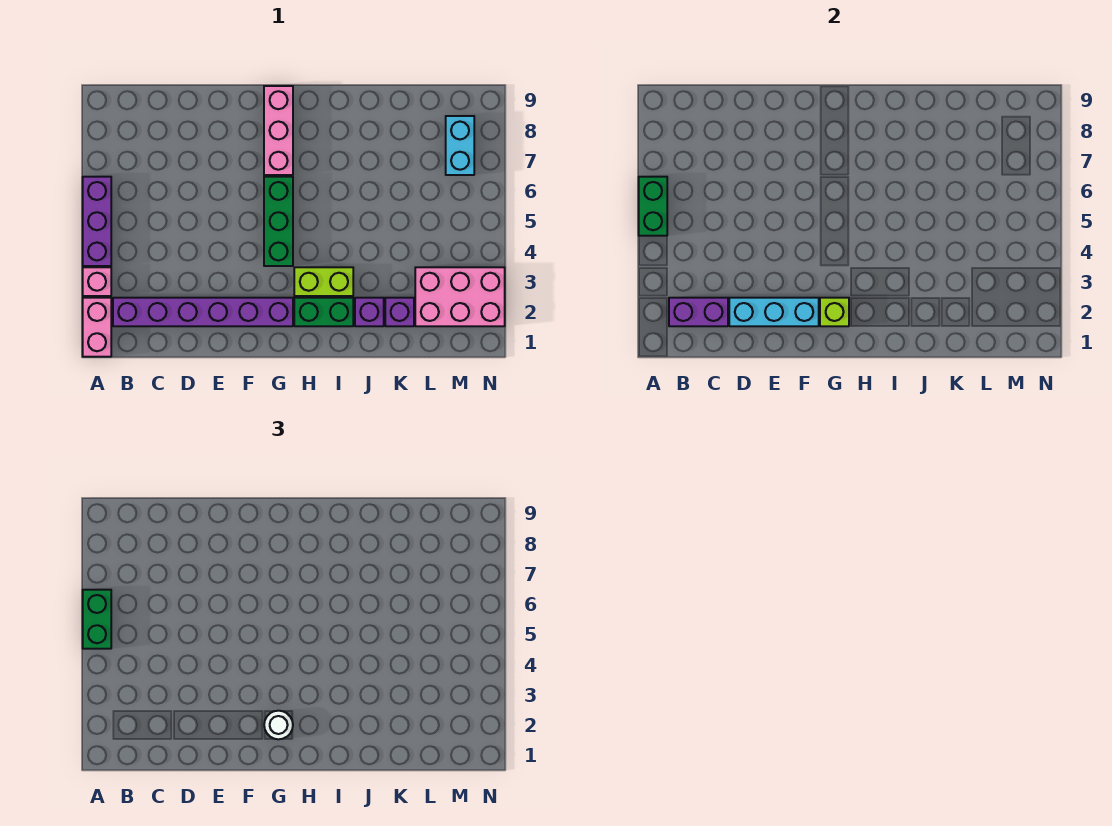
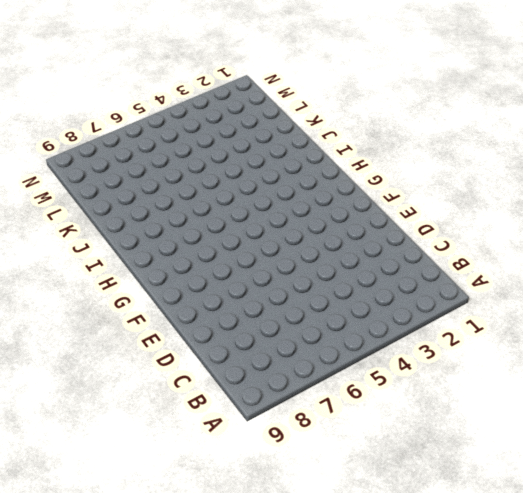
none -> pink brick A1:A2 level 1
none -> pink brick A3 level 1
none -> purple brick A4:A6 level 1

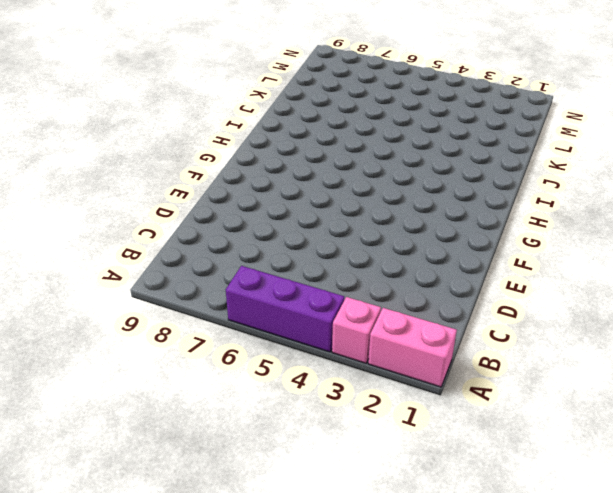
none -> purple brick B2:G2 level 1
none -> green brick G4:G6 level 1
none -> pink brick G7:G9 level 1

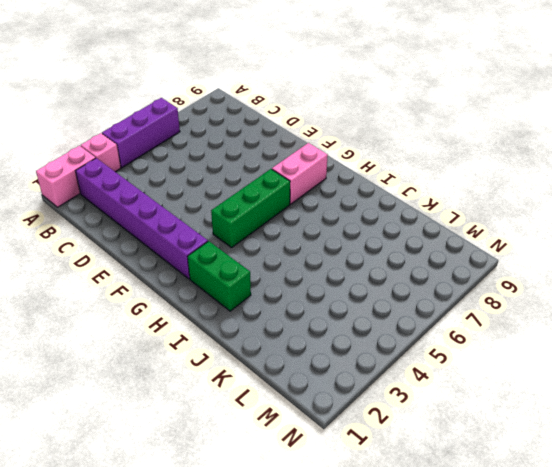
pink brick G7:G8 level 1 -> pink brick G7:G9 level 1
none -> lime brick H3:I3 level 1
none -> purple brick J2 level 1
none -> purple brick K2 level 1

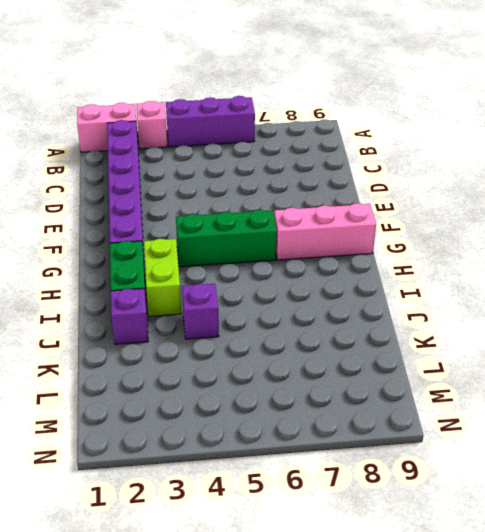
purple brick J4 level 1 -> purple brick K2 level 1
none -> pink brick L2:N3 level 1
none -> cyan brick M7:M8 level 1
none -> green brick A5:A6 level 2

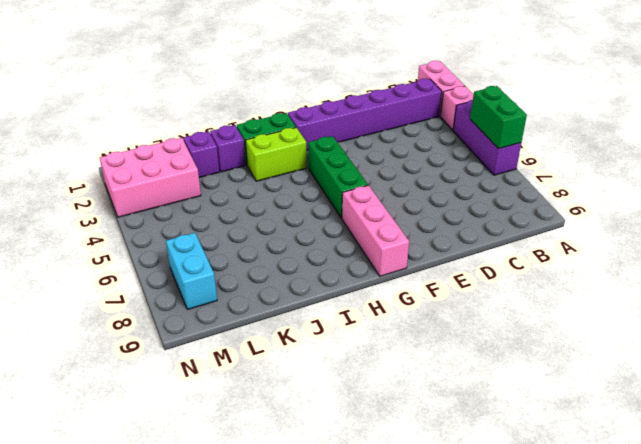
none -> purple brick B2:C2 level 2
none -> cyan brick D2:F2 level 2
none -> lime brick G2 level 2

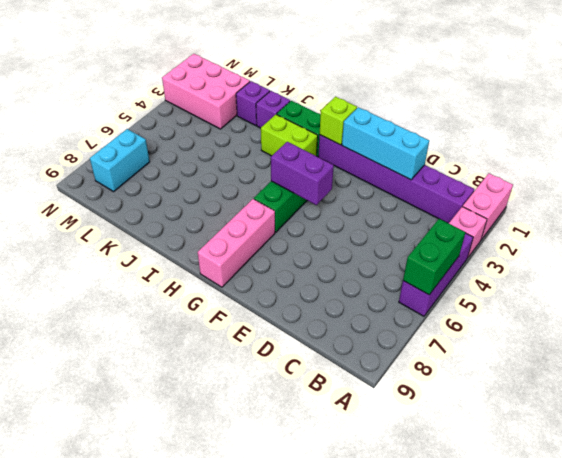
purple brick F5:G5 level 2 -> purple brick B2:C2 level 2
none -> green brick A5:A6 level 3
none -> white round brick G2 level 3

